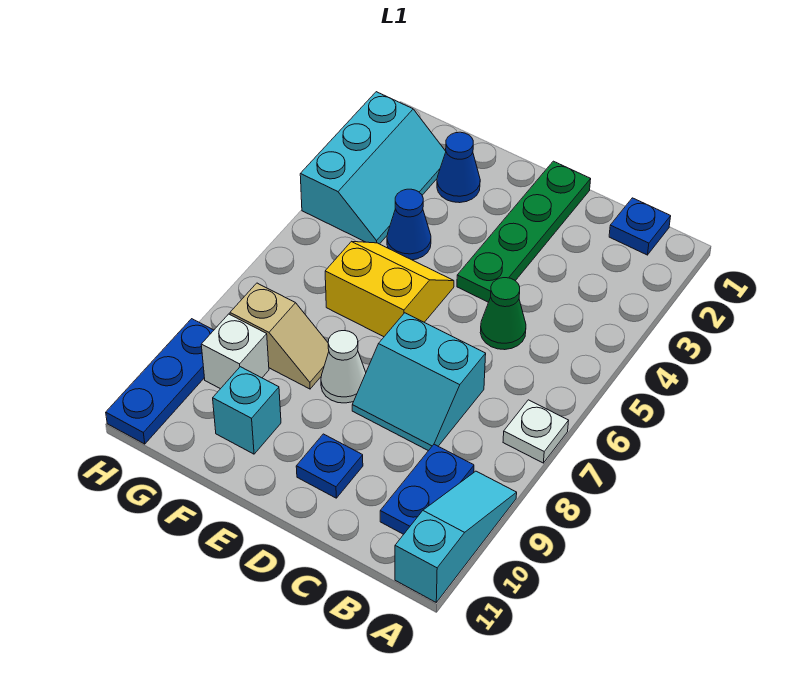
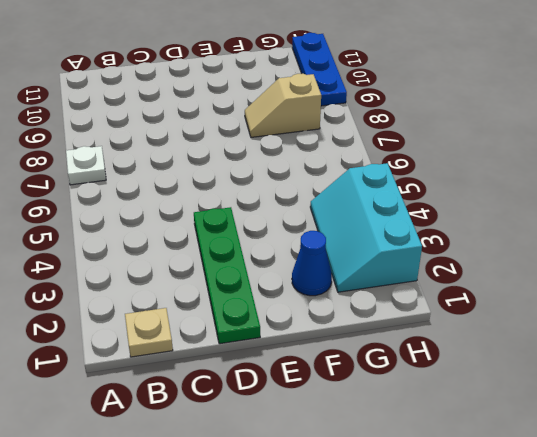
tan plate B1 level 1 -> blue plate B1 level 1
none -> cyan slope A9:A11 level 1 top 11
none -> blue plate B9:B10 level 1
none -> green cone C5 level 1

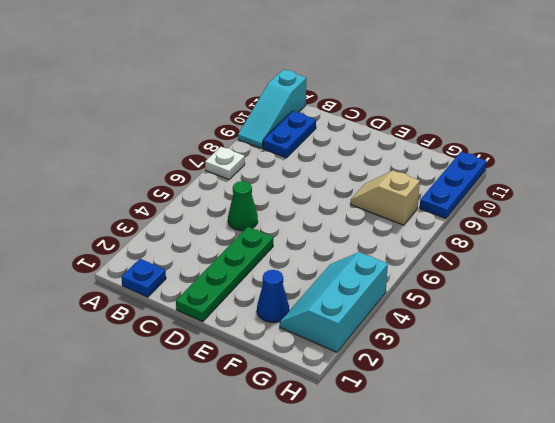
none -> cyan slope C7:D8 level 1 top 7
none -> blue plate D10 level 1
none -> yellow slope E5:F6 level 1 top 6

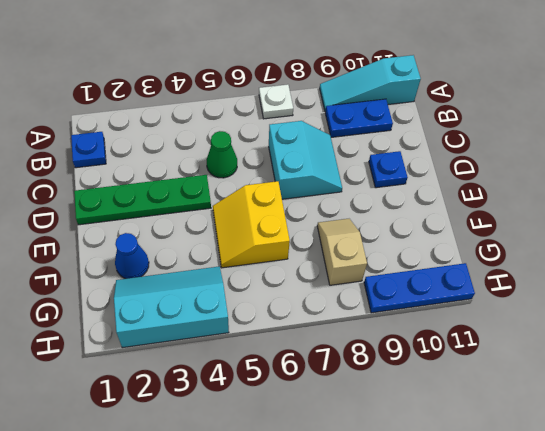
none -> white cone E8 level 1
none -> blue cone F4 level 1
none -> cyan brick F10 level 1

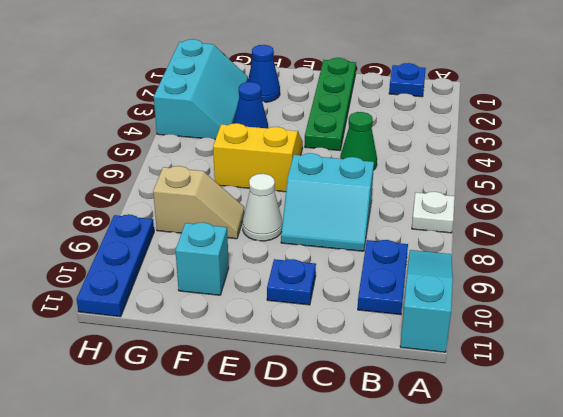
none -> white brick G9 level 1

